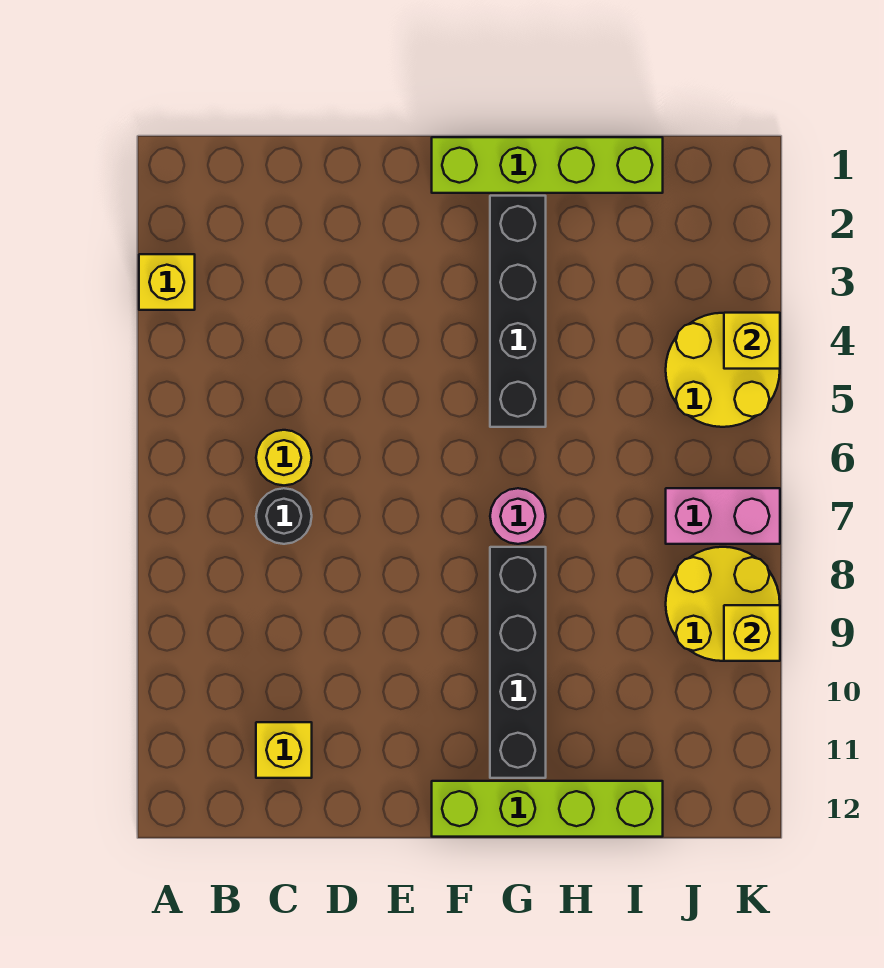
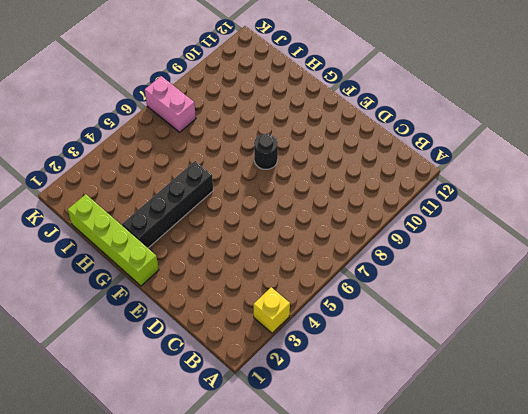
black round brick F8 level 1 -> black round brick C7 level 1
none -> yellow round brick C6 level 1
none -> yellow brick C11 level 1
none -> lime brick F12:I12 level 1

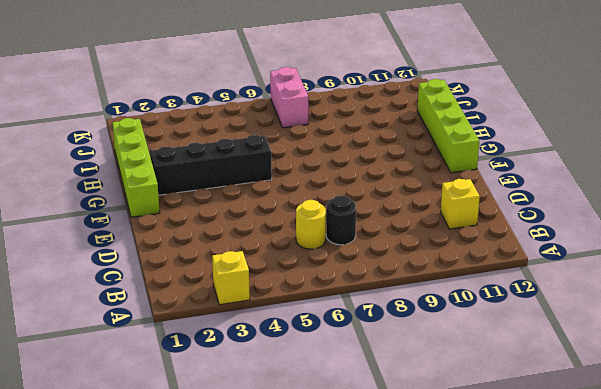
none -> pink round brick G7 level 1
none -> black brick G8:G11 level 1
none -> yellow round brick J4:K5 level 1

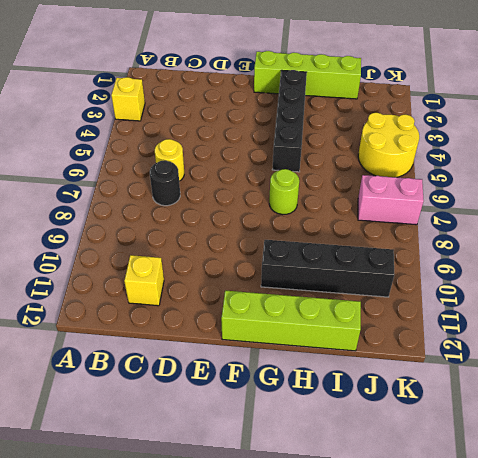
lime round brick G7 level 1 -> pink round brick G7 level 1
black brick G10:J10 level 1 -> black brick G8:G11 level 1
none -> yellow round brick J8:K9 level 1
none -> yellow brick K4 level 2
none -> yellow brick K9 level 2

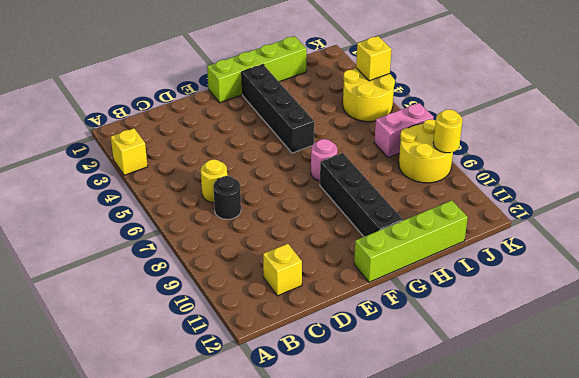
yellow round brick K9 level 2 -> yellow brick K9 level 2

